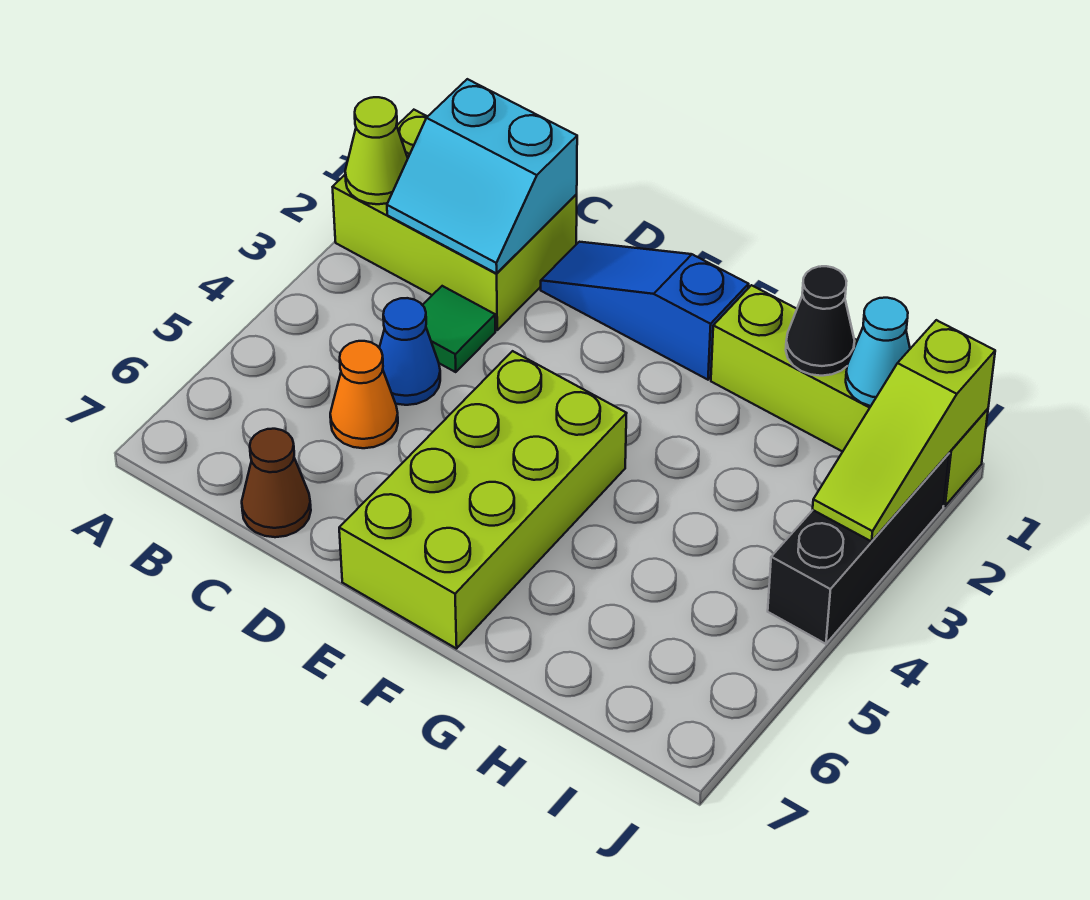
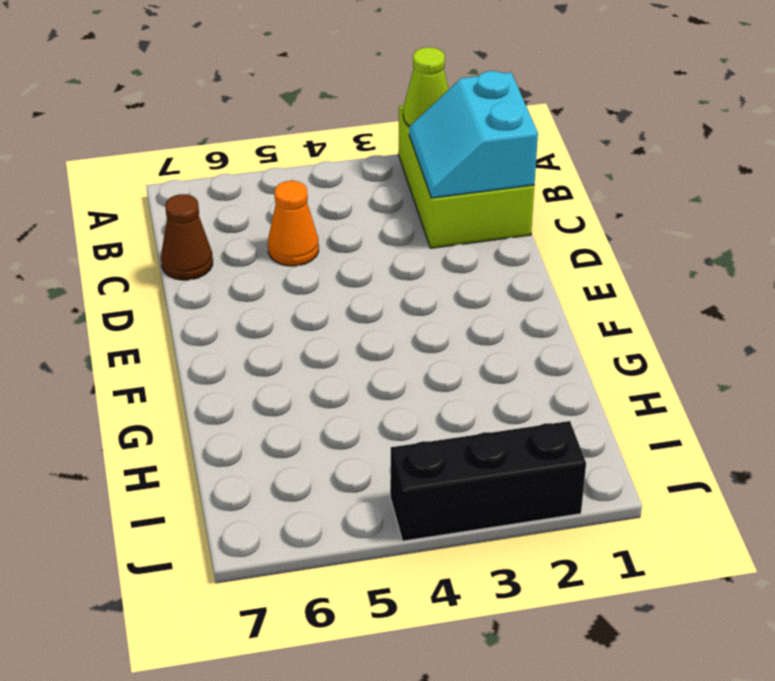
none -> green tile C3 level 1
none -> blue cone C4 level 1
none -> blue slope D1:F1 level 1 top F

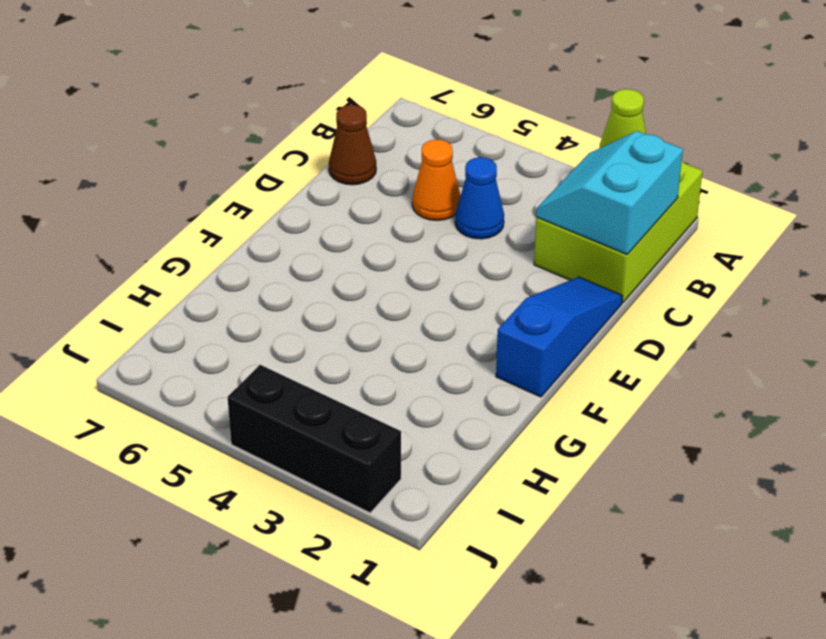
none -> green tile C3 level 1
none -> lime brick E4:F7 level 1
none -> lime brick G1:J1 level 1

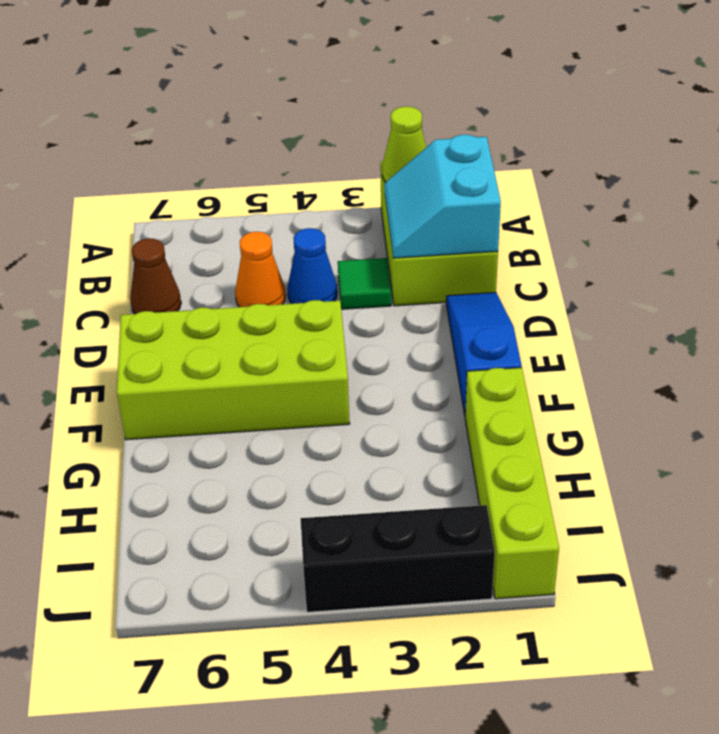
none -> black cone H1 level 2
none -> cyan cone I1 level 2
none -> lime slope J1:J3 level 2 top 1

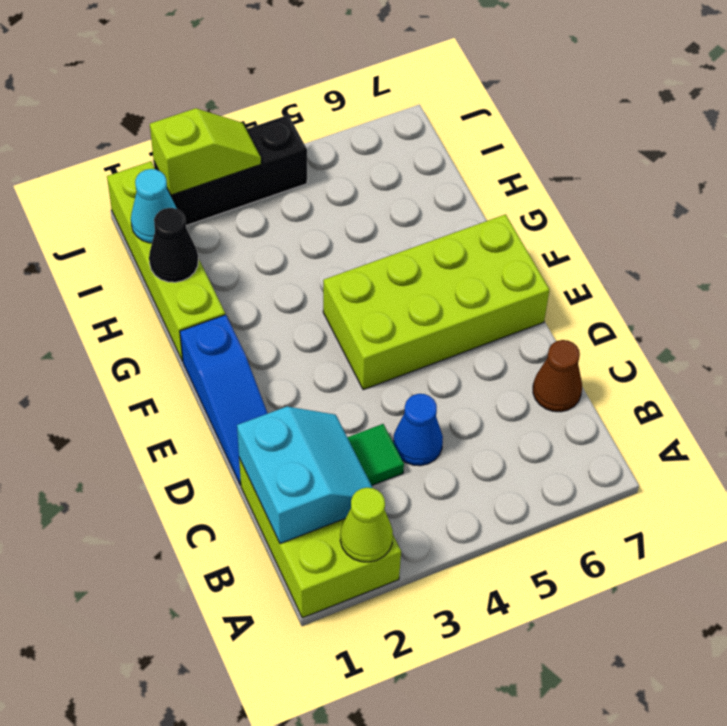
lime slope J2:J3 level 2 top 2 -> lime slope J1:J3 level 2 top 1
none -> orange cone C5 level 1

